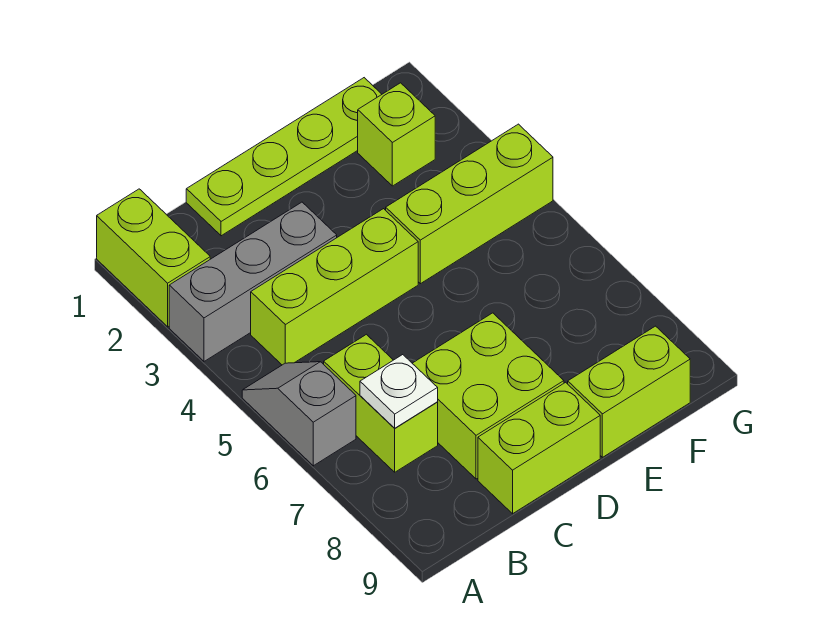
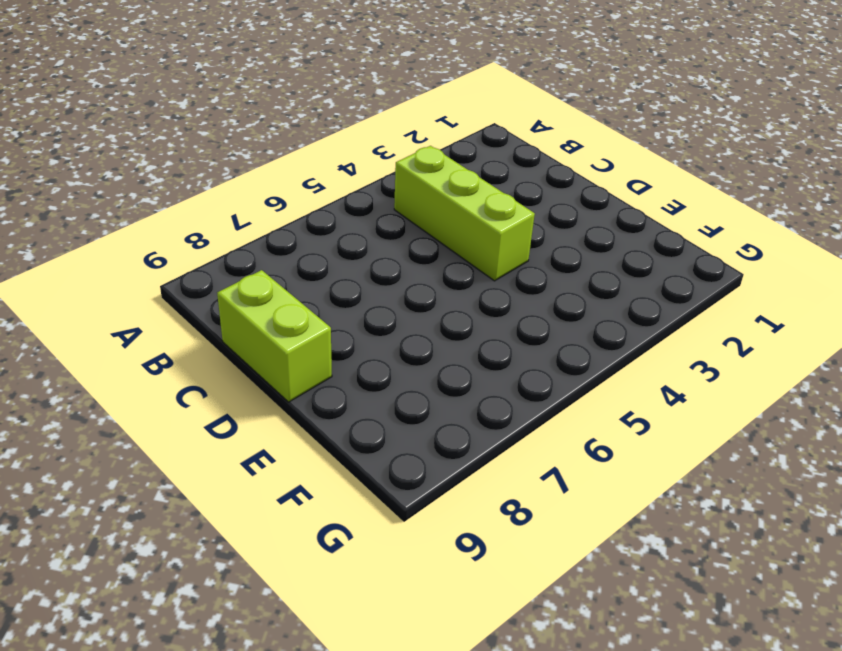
none -> lime brick A1:A2 level 1
none -> grey brick A3:C3 level 1
none -> grey slope A5:A6 level 1 top 6

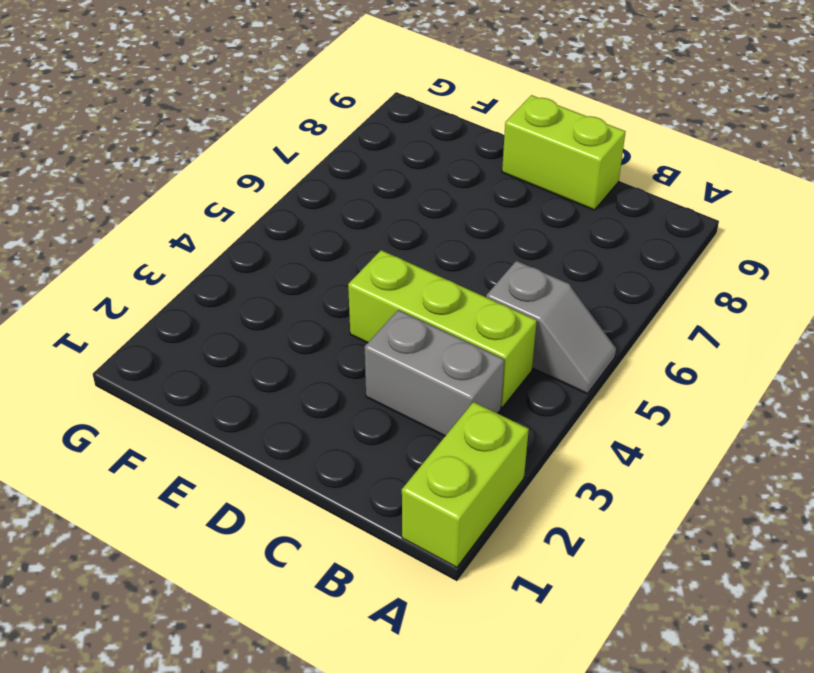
grey slope A5:B5 level 1 top B -> grey slope A5:A6 level 1 top 6
grey brick B3:C3 level 1 -> grey brick A3:C3 level 1
none -> lime brick B6:B7 level 1
none -> lime plate C1:F1 level 1
none -> lime brick C7:D8 level 1

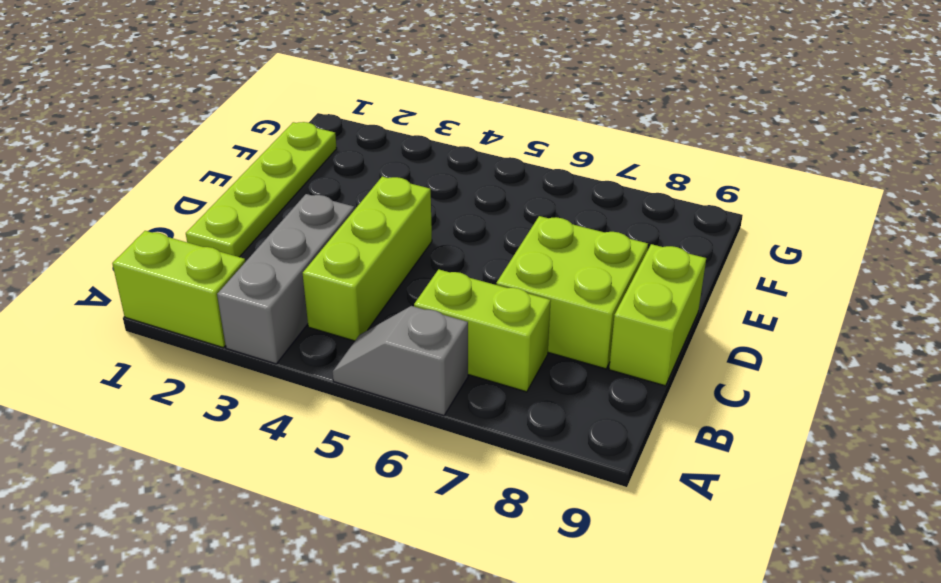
none -> lime brick E4:G4 level 1
none -> lime brick E9:F9 level 1
none -> lime brick F2 level 1

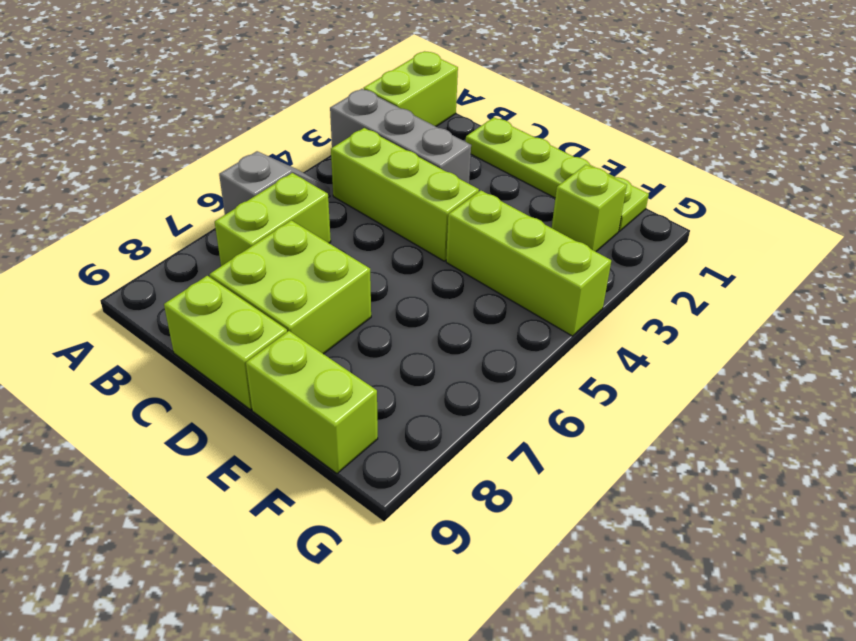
none -> white plate B7 level 2

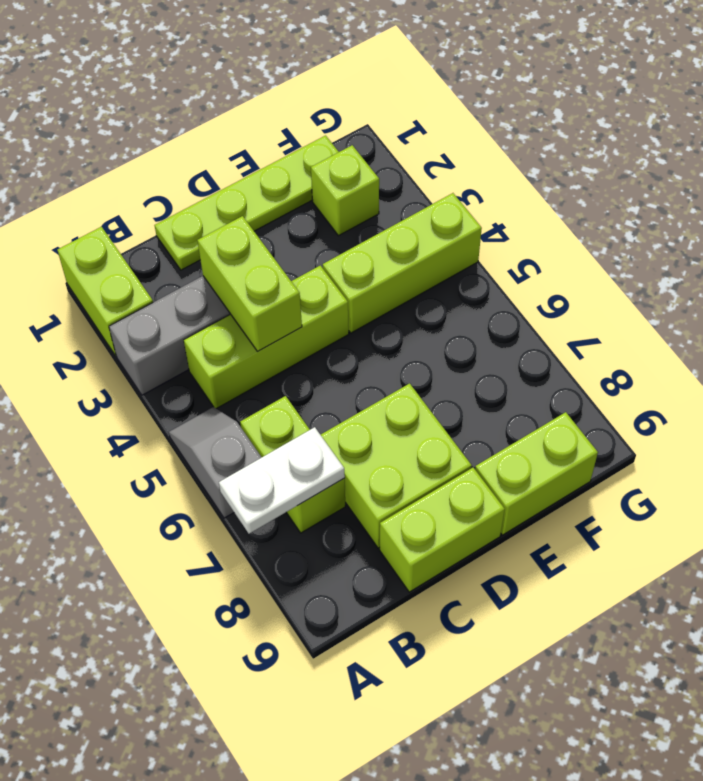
white plate A7:B7 level 2 -> white plate B7 level 2
lime brick C3:C4 level 2 -> none

